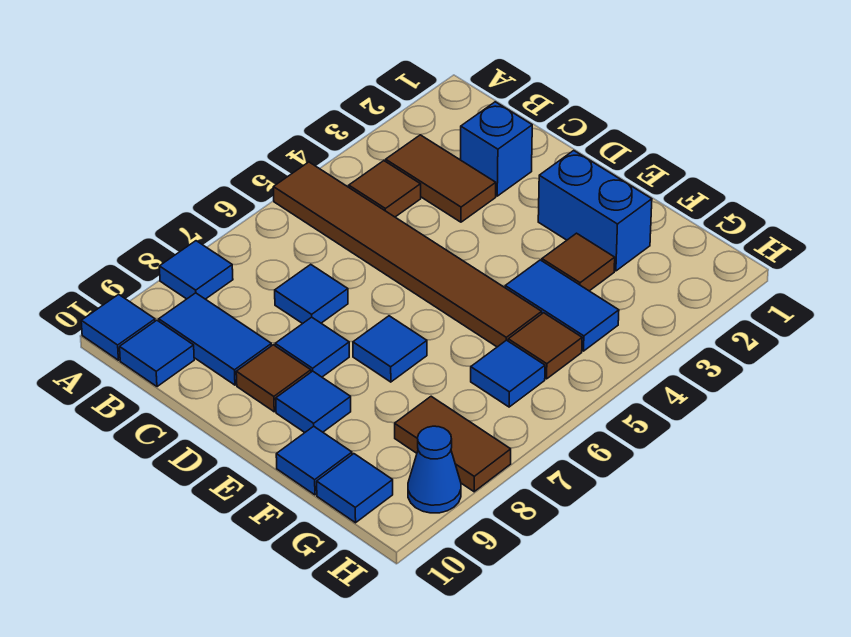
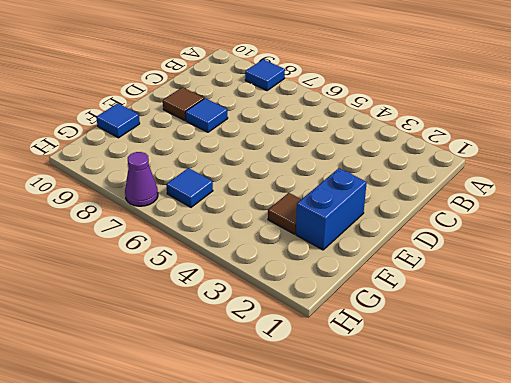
purple cone H7 level 1 -> none
none -> brown tile A5:F5 level 1
none -> blue tile A10 level 1
none -> brown tile B3:C3 level 1

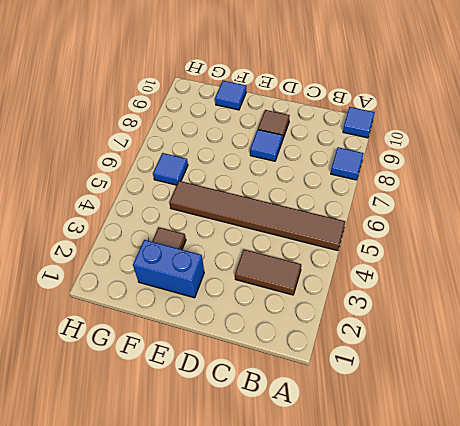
none -> brown tile B4 level 1
none -> blue tile B9:C9 level 1
none -> blue tile B10 level 1

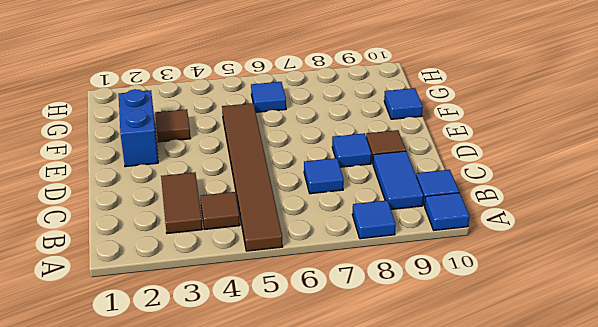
none -> blue brick C2 level 1
none -> blue tile E7 level 1
none -> blue tile E9 level 1

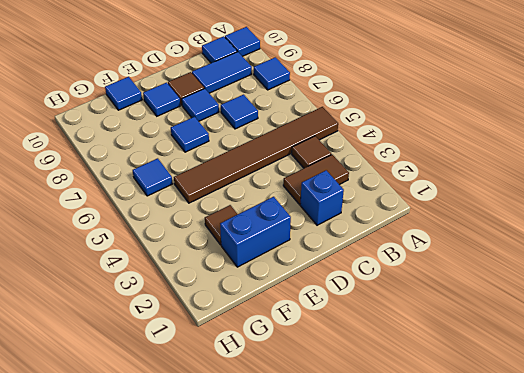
none -> blue tile F4:G4 level 1
none -> brown tile G5 level 1
none -> brown tile G8:H8 level 1

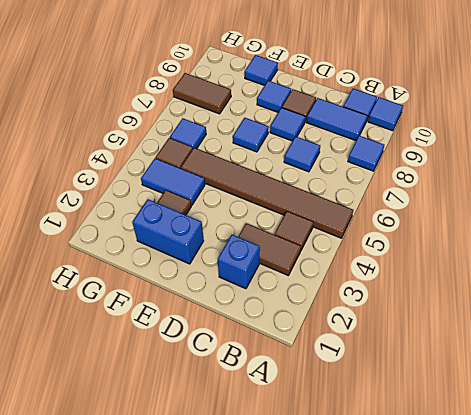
none -> blue tile G10 level 1
none -> blue cone H9 level 1

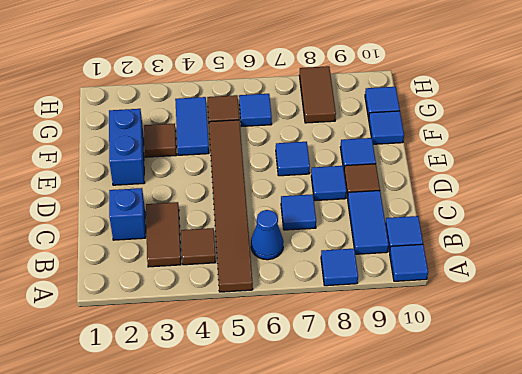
blue cone B6 level 1 -> blue cone H9 level 1

